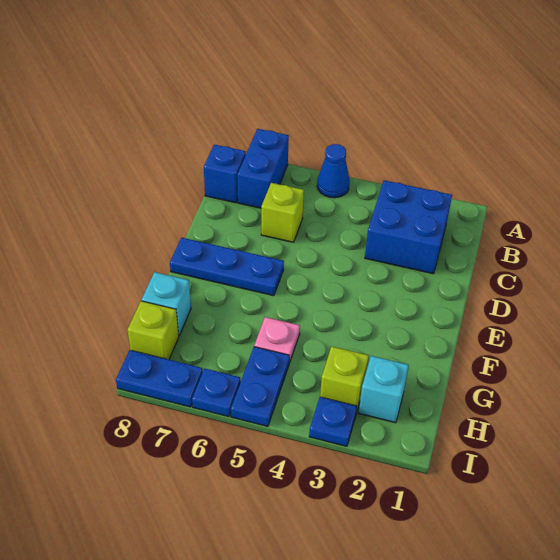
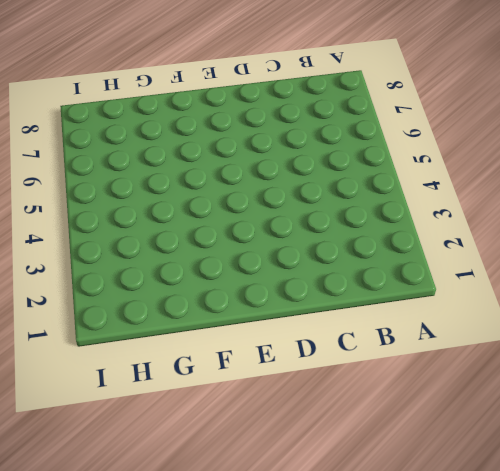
none -> blue cone A5 level 1
none -> blue brick A7:B7 level 1
none -> blue brick B2:C3 level 1

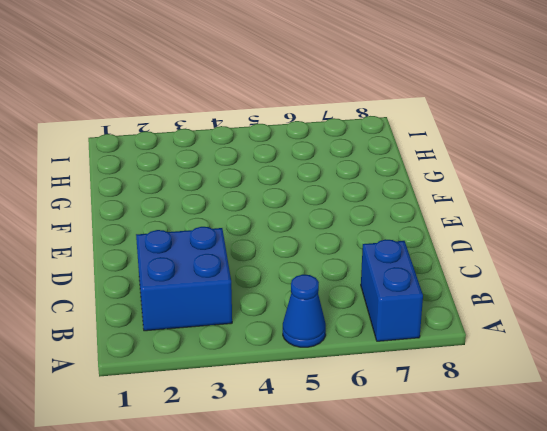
none -> blue brick B8 level 1
none -> lime brick C6 level 1
none -> blue plate E6:E8 level 1

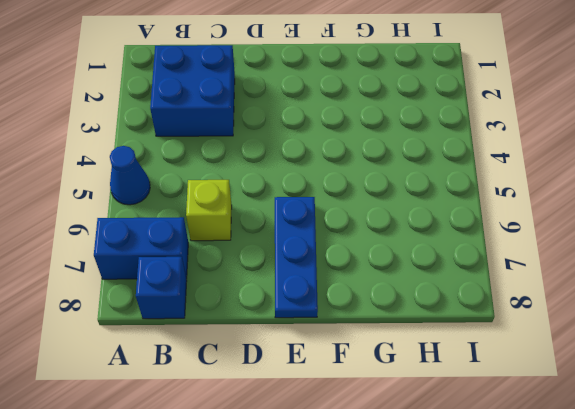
none -> pink plate G5 level 1
none -> cyan brick G8 level 1
none -> cyan brick H2 level 1

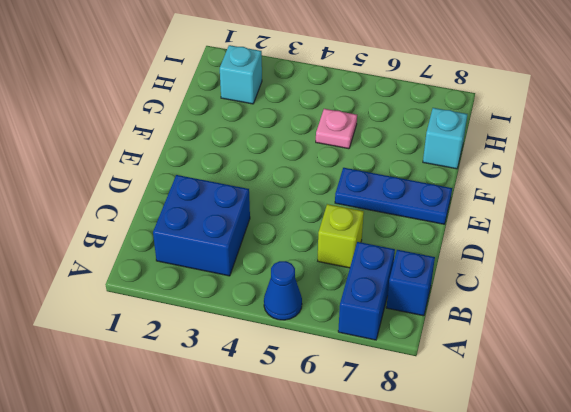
none -> lime brick H3 level 1
none -> blue plate H5:I5 level 1
none -> lime brick H8 level 1

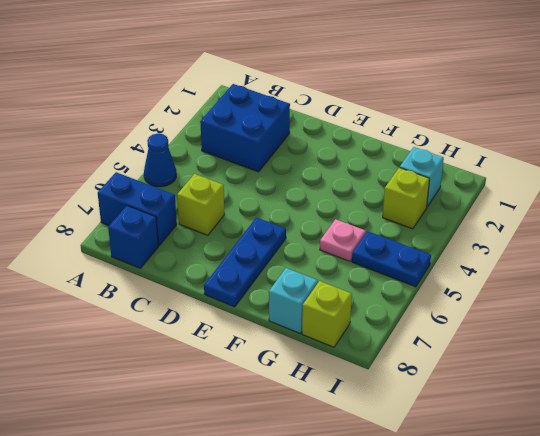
none -> blue plate I3 level 1
none -> blue plate I6 level 1
none -> blue plate I7:I8 level 1

